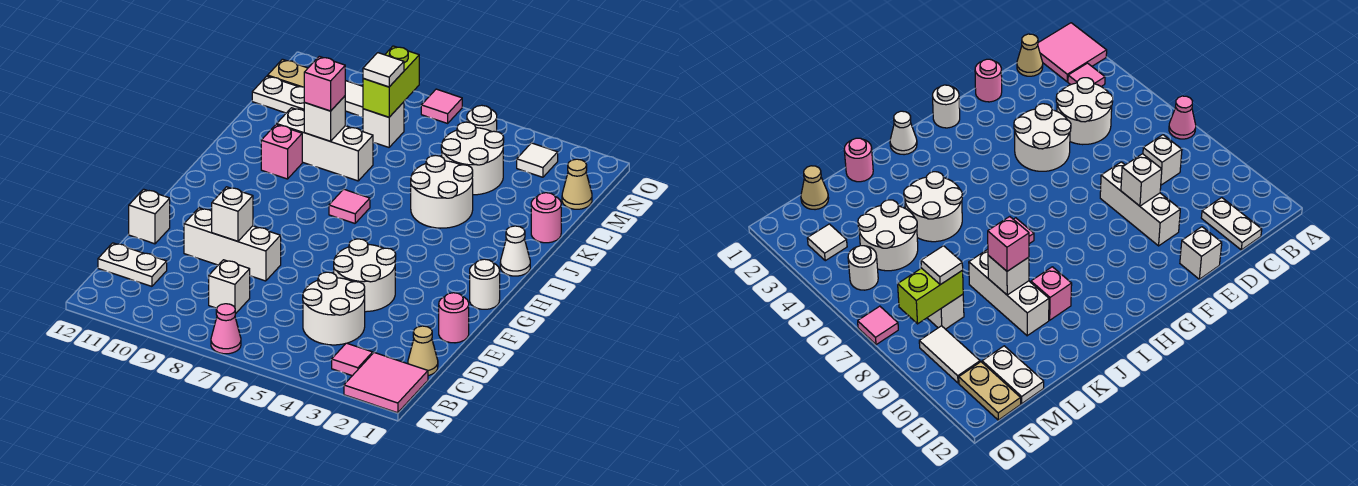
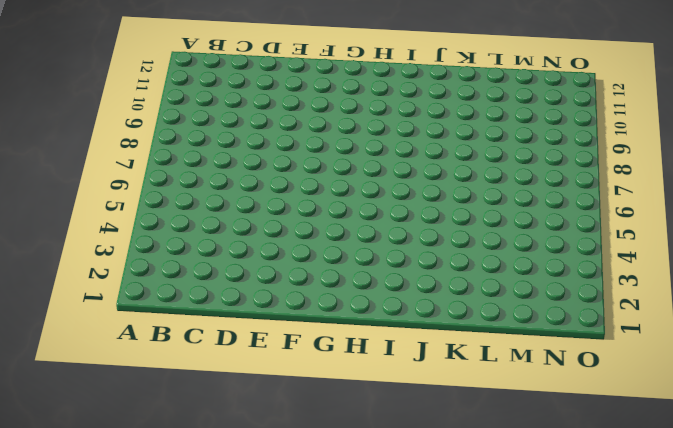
none -> pink tile A1:B2 level 1
none -> pink cone A7 level 1
none -> pink tile B3 level 1
none -> tan cone C1 level 1

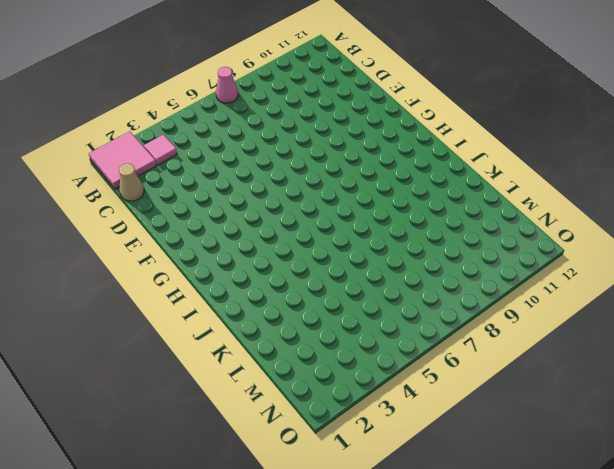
none -> white round brick C4:D5 level 1
none -> white brick C8 level 1
none -> white plate C11:C12 level 1
none -> pink round brick E1 level 1

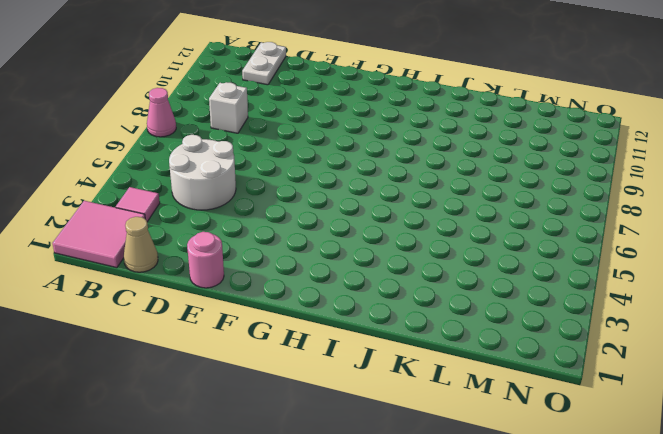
none -> white round brick E4:F5 level 1
none -> white brick E8:E10 level 1
none -> white brick E12 level 1
none -> white round brick G1 level 1

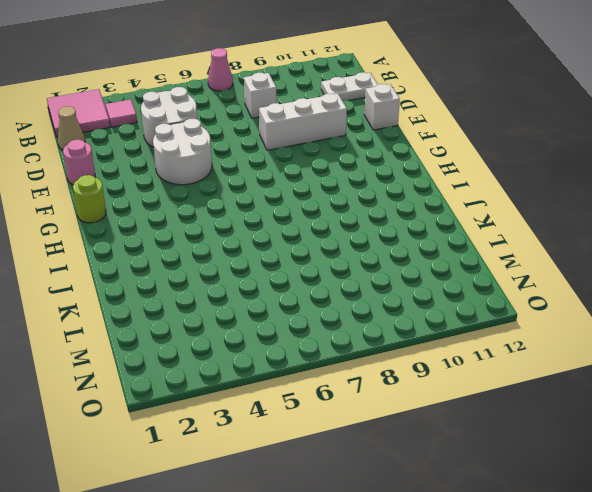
lime round brick G1 level 1 -> white round brick G1 level 1
none -> white cone I1 level 1
none -> pink tile I7 level 1
none -> white round brick J4:K5 level 1
none -> pink brick J10 level 1

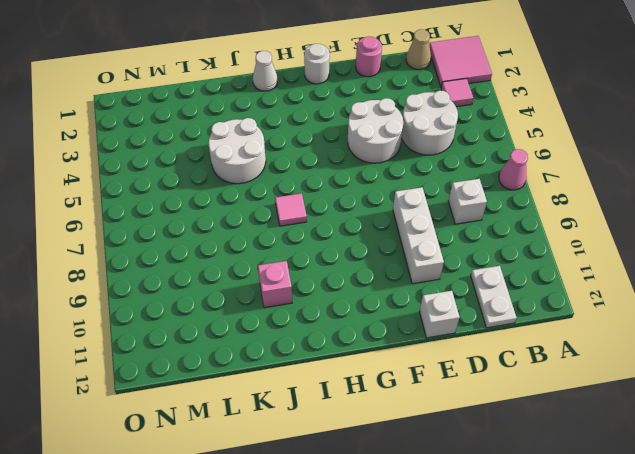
none -> pink round brick K1 level 1
none -> white brick K8:K10 level 1
none -> white round brick L4:M5 level 1
none -> tan cone M1 level 1

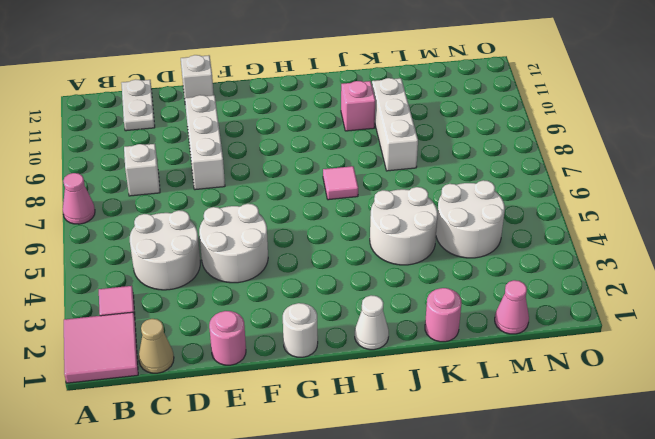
pink cone M1 level 1 -> tan cone M1 level 1
none -> white brick M8 level 1
none -> white plate M11:M12 level 1
none -> white tile N3 level 1
none -> white round brick N5 level 1

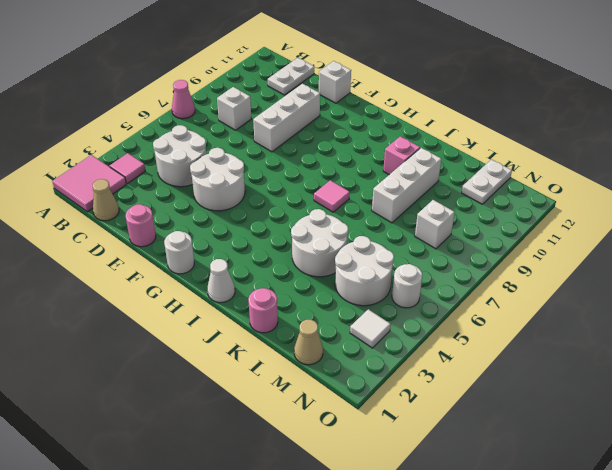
none -> white tile N9:N10 level 1
none -> tan plate N11:N12 level 1
none -> pink tile O7 level 1
none -> white brick E9 level 2

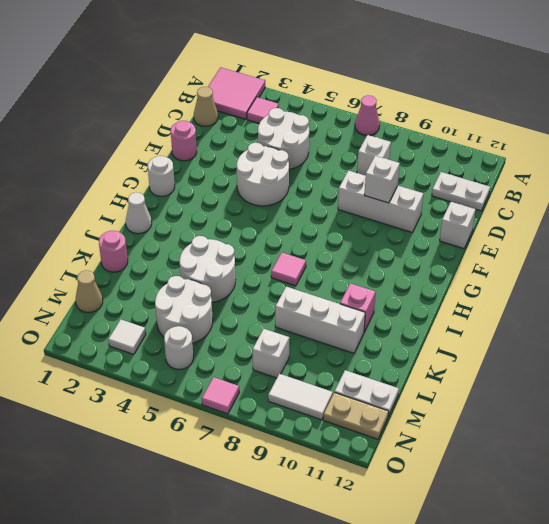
none -> white brick K9 level 2
none -> lime brick M8:N8 level 2
none -> pink brick K9 level 3
none -> white tile M8 level 3

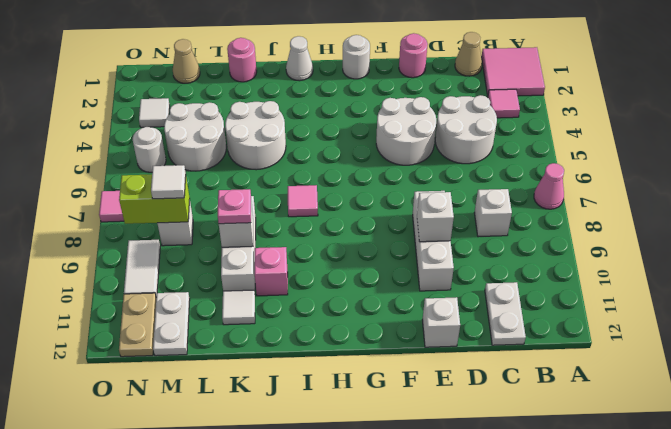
pink plate K9 level 3 -> pink brick K9 level 3
white tile K11 level 1 -> none

